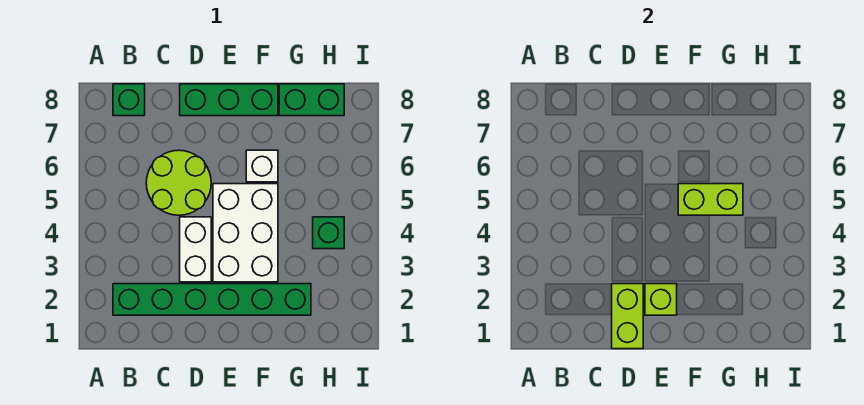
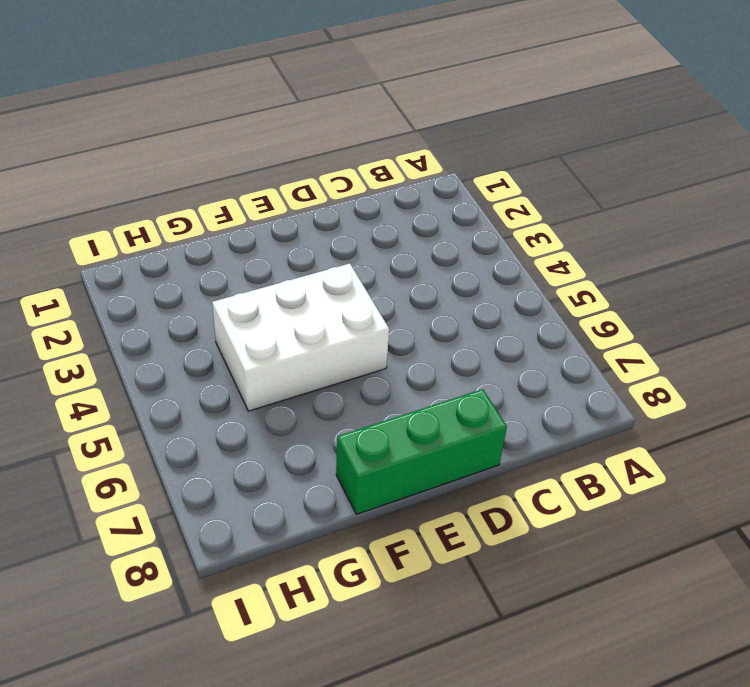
white brick E4:G5 level 1 -> white brick E3:F5 level 1
none -> green brick B2:G2 level 1
none -> green brick B8 level 1
none -> lime round brick C5:D6 level 1

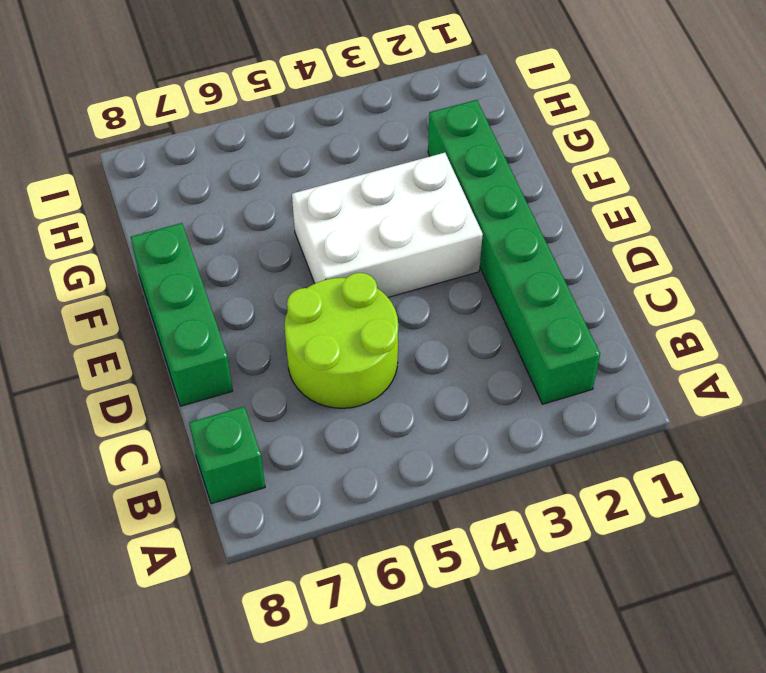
none -> white brick D3:D4 level 1
none -> white brick F6 level 1
none -> green brick G8:H8 level 1

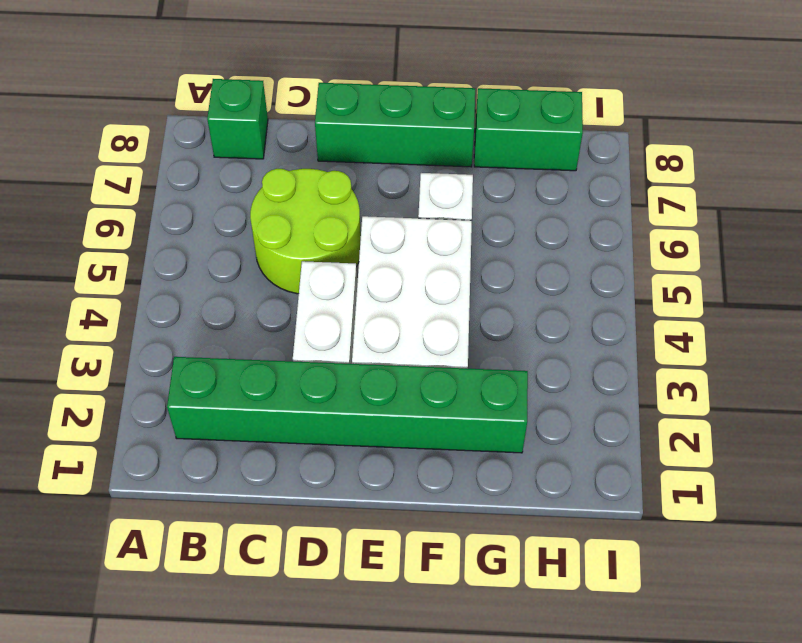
none -> green brick H4 level 1
none -> lime brick D1:D2 level 2
none -> lime brick E2 level 2

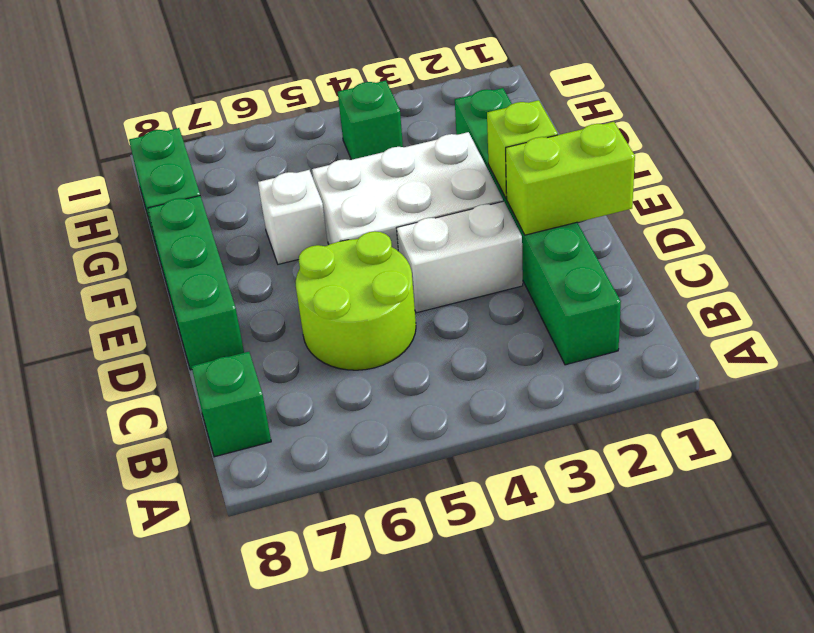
none -> lime brick F5:G5 level 2

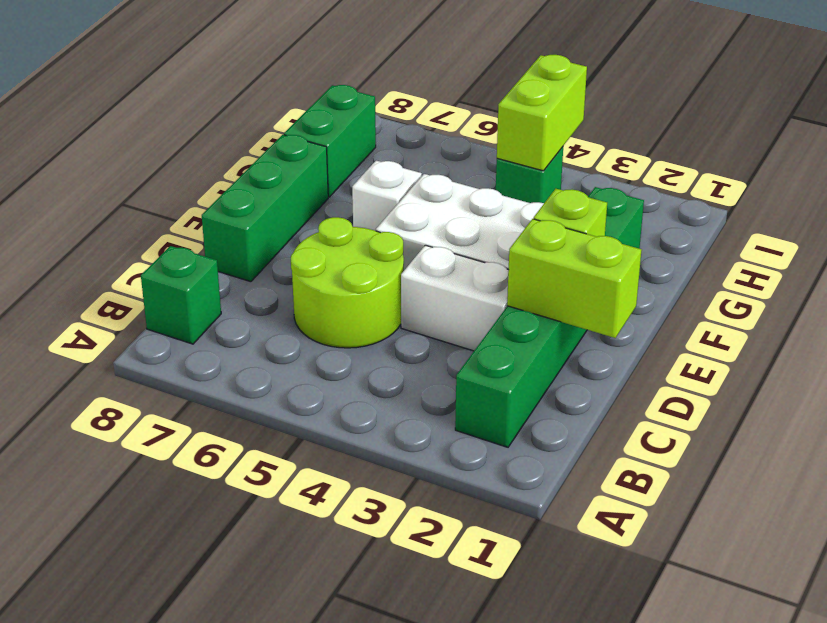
lime brick H4:I4 level 2 -> lime brick F5:G5 level 2

